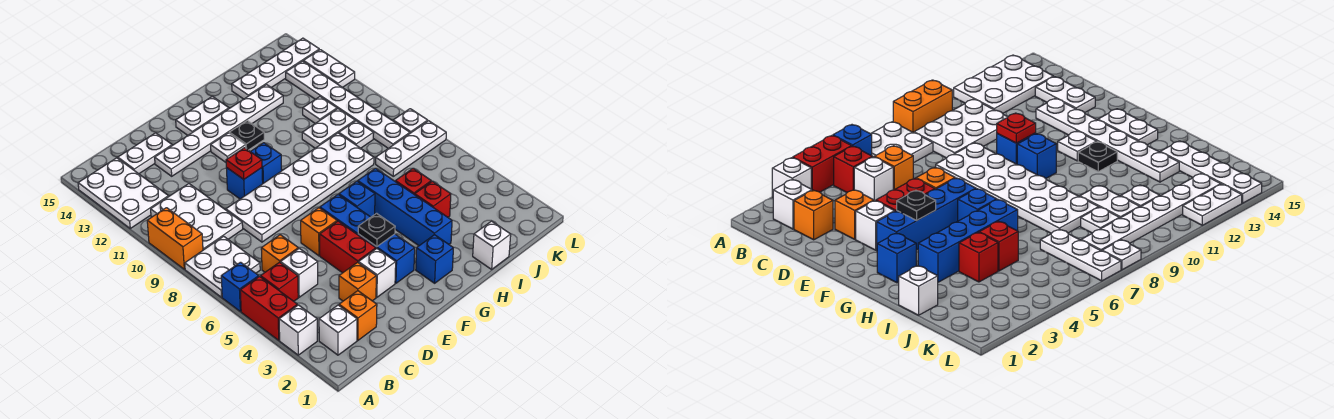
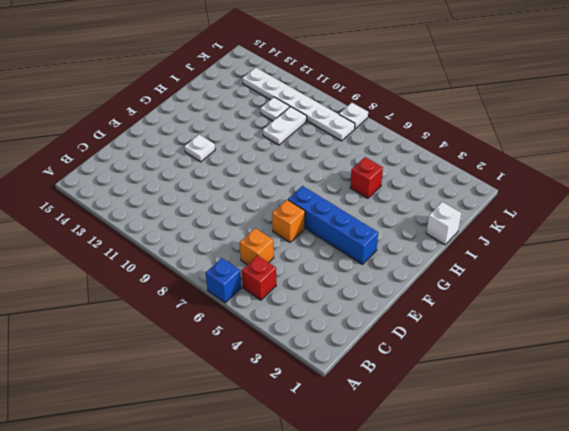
none -> white brick A3 level 1
none -> red brick A4:A5 level 1
none -> white plate A7:B8 level 1
none -> orange brick A9:A10 level 1

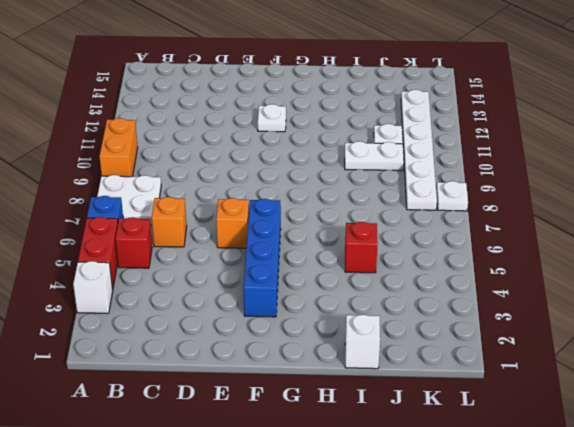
none -> white plate A12:B14 level 1
none -> white brick B2 level 1
none -> white plate B9:C11 level 1
none -> orange brick C2 level 1

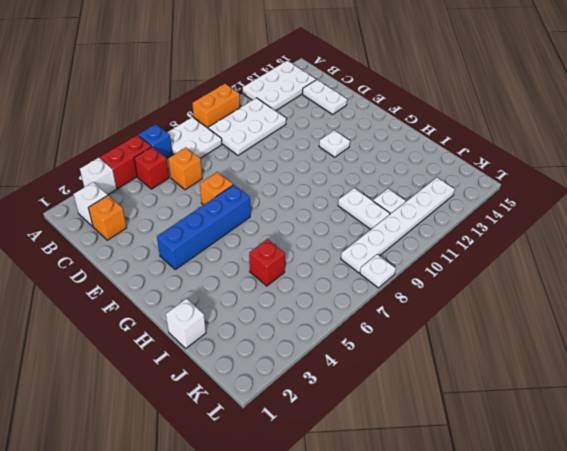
none -> white brick C5 level 1
none -> orange brick D3 level 1
none -> white plate D8:I9 level 1
none -> white plate D13:I13 level 1

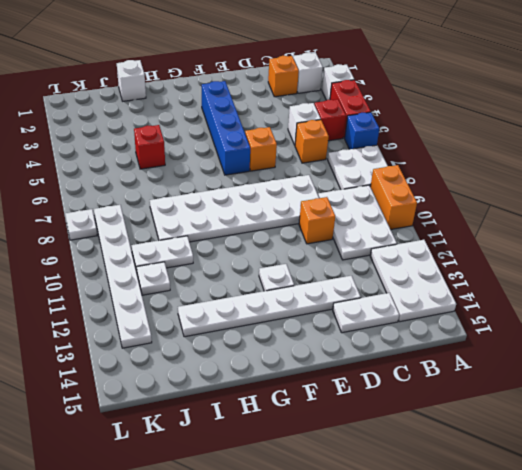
orange brick D10 level 1 -> orange brick D3 level 1
none -> white brick E3 level 1
none -> red brick E4:E5 level 1
none -> blue brick E10 level 1
none -> blue brick F10 level 1

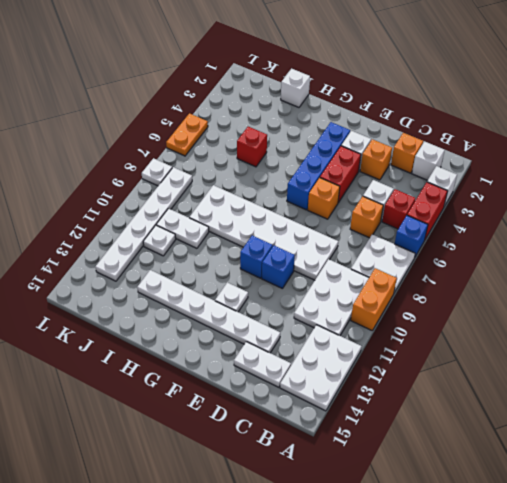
orange plate L5:L6 level 1 -> none
none -> white plate F14:G14 level 1
none -> blue brick G2 level 1
none -> blue brick G6 level 1
none -> black plate G12 level 1

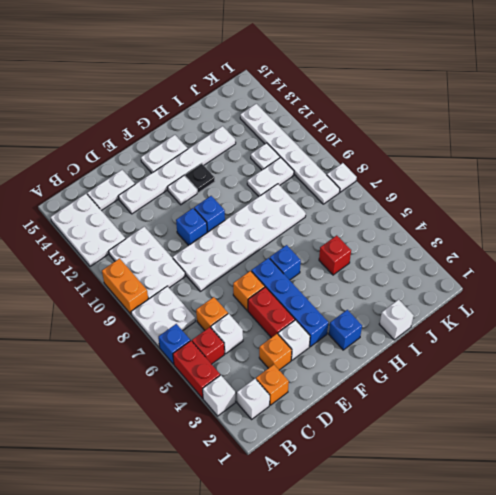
none -> blue brick H3:H6 level 1
none -> red brick I4 level 1
none -> white plate I14:L14 level 1
none -> white plate J7:L7 level 1

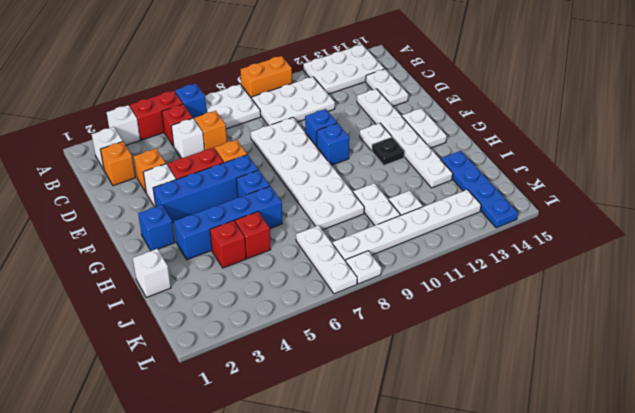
blue plate I14:L14 level 1 -> white plate I14:L14 level 1
none -> white plate J9 level 1
none -> white plate L12:L13 level 1
none -> red plate E10 level 2
none -> black plate F4 level 2

